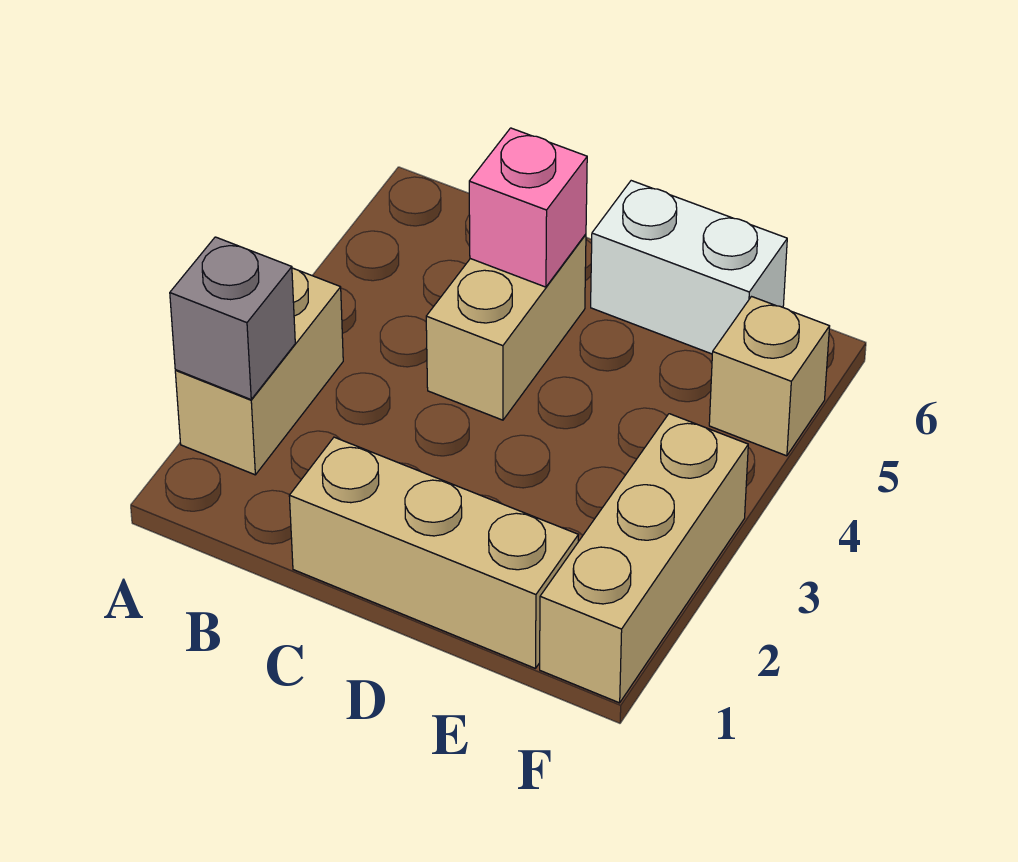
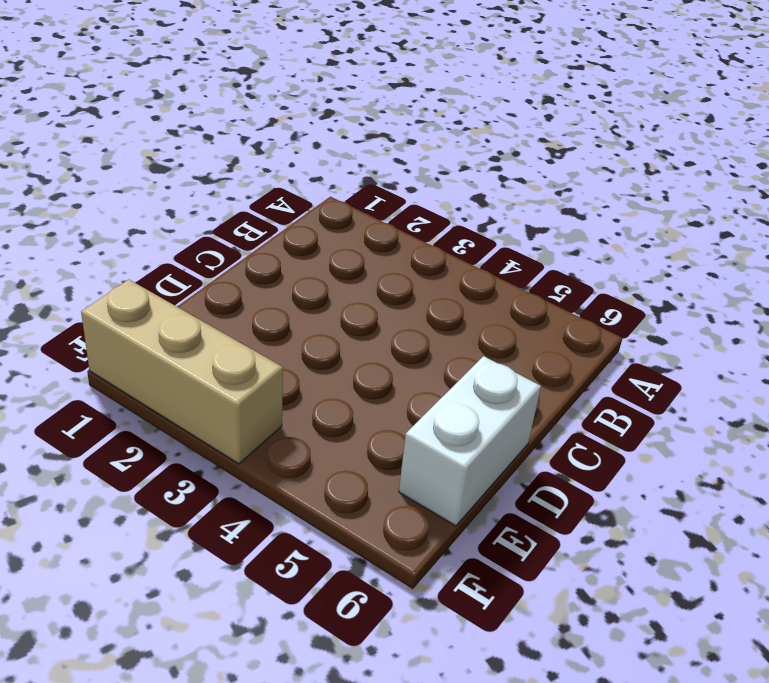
none -> tan brick A2:A3 level 1
none -> tan brick C1:E1 level 1

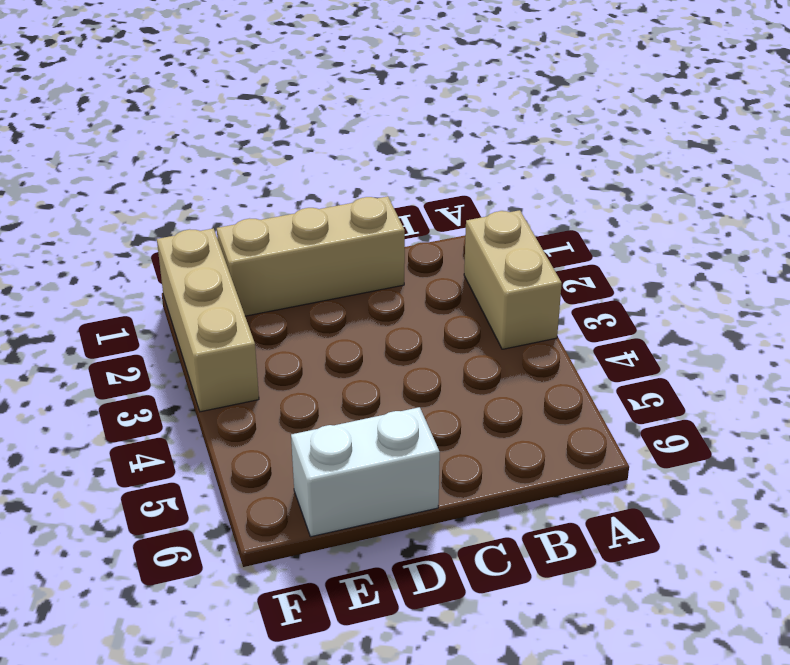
none -> tan brick C4:C5 level 1
none -> tan brick F5 level 1

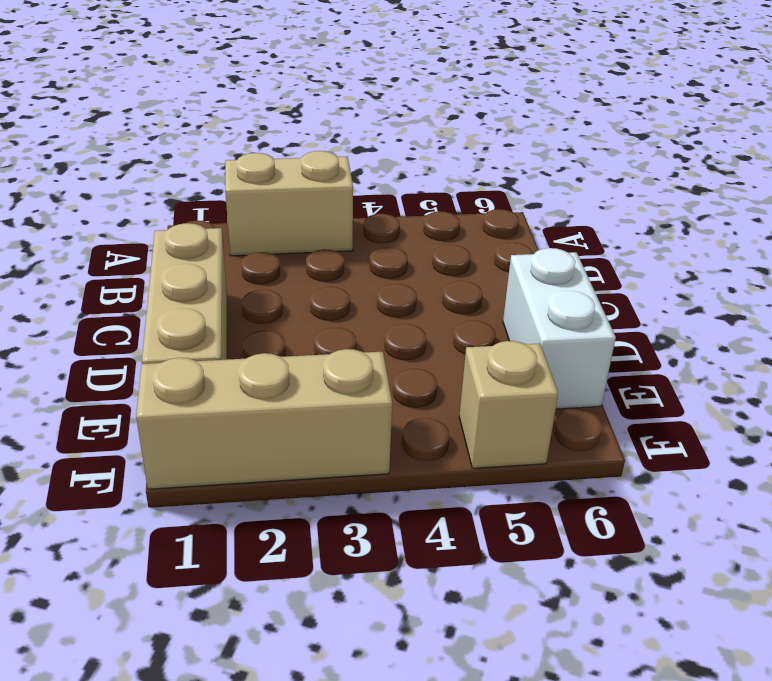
none -> tan brick C4:C5 level 1
none -> grey brick A2 level 2

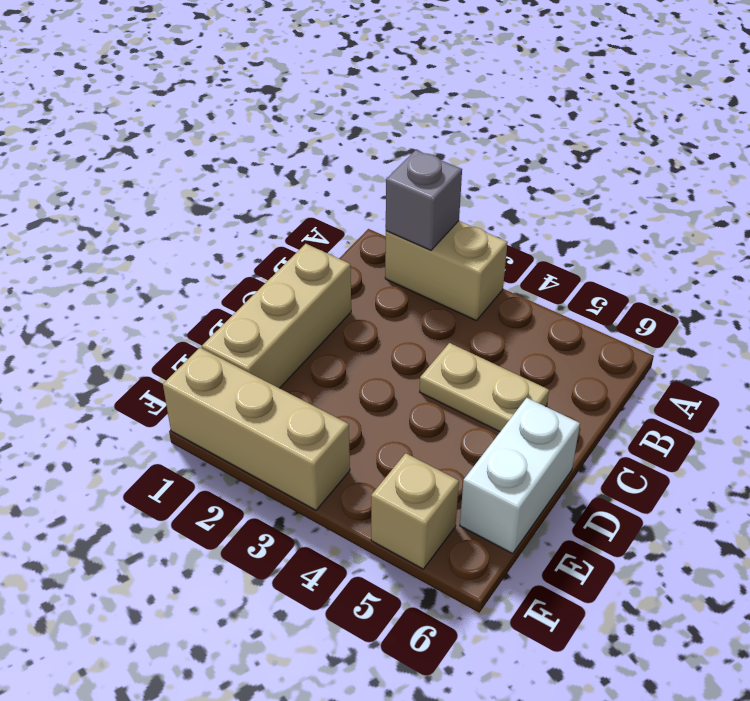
tan plate C4:C5 level 1 -> tan brick C4:C5 level 1
none -> pink brick C5 level 2

